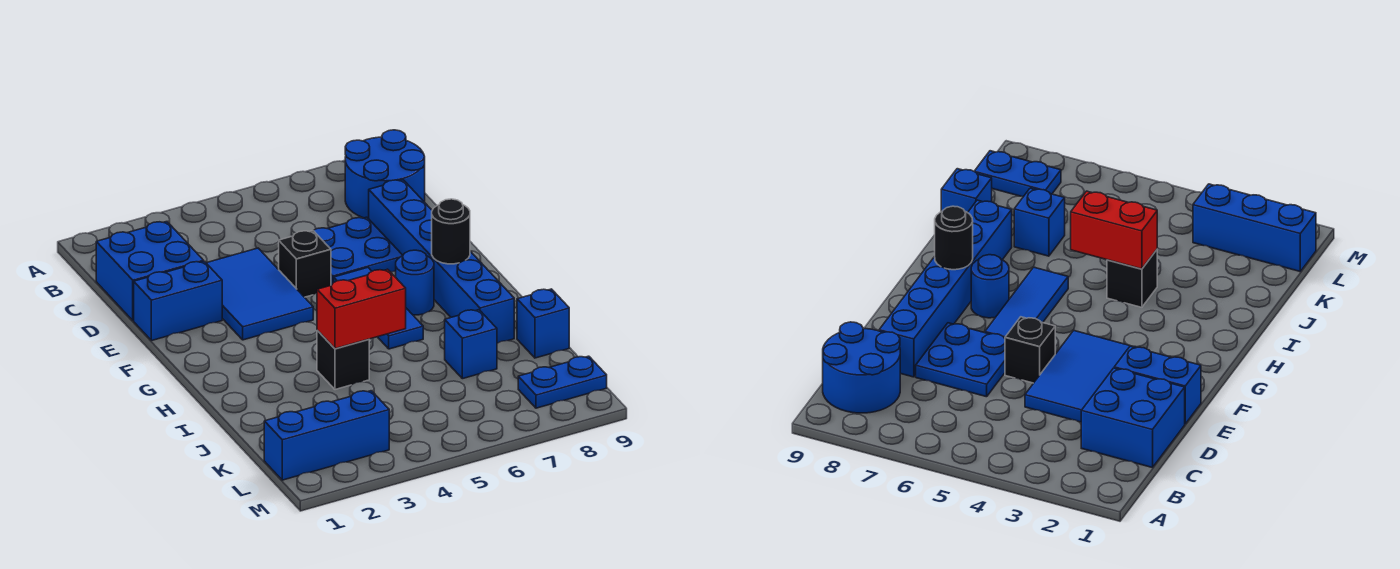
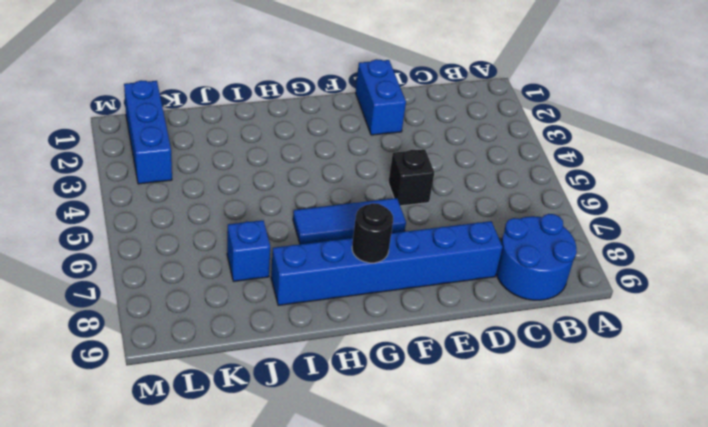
none -> blue brick C1:D2 level 1
none -> blue tile D3:F4 level 1
none -> blue plate D6:E7 level 1

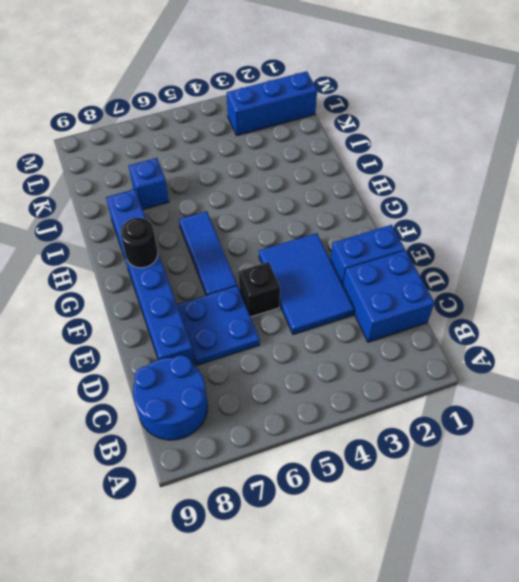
none -> blue round brick G7 level 1
none -> black brick I4 level 1
none -> blue brick J9 level 1

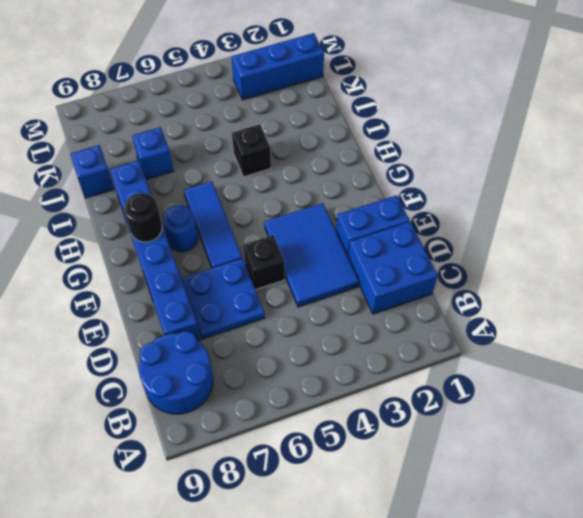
none -> blue plate L8:L9 level 1
none -> red brick I4:I5 level 2

